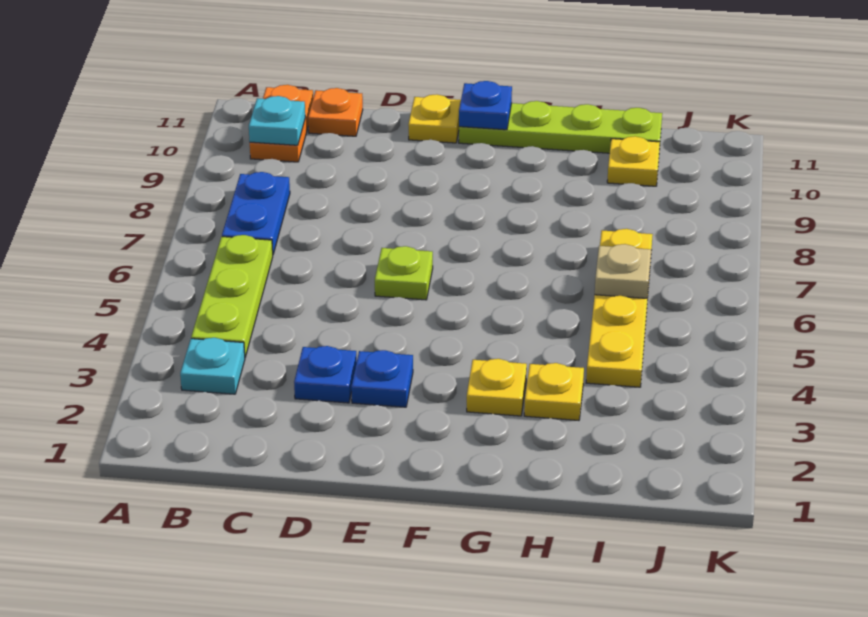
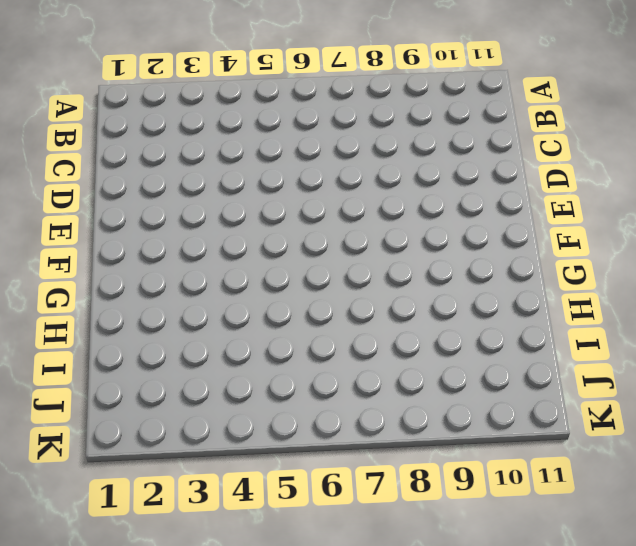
none -> cyan plate B3 level 1
none -> lime plate B4:B6 level 1
none -> blue plate B7:B8 level 1

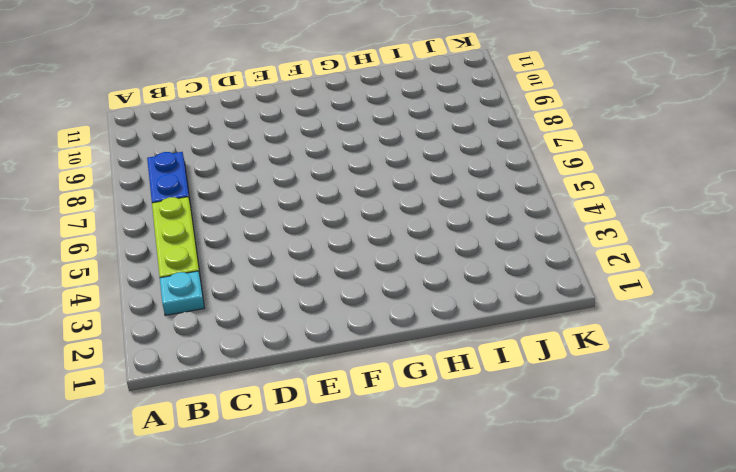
none -> orange plate B10:B11 level 1
none -> orange plate C11 level 1
none -> blue plate D3 level 1

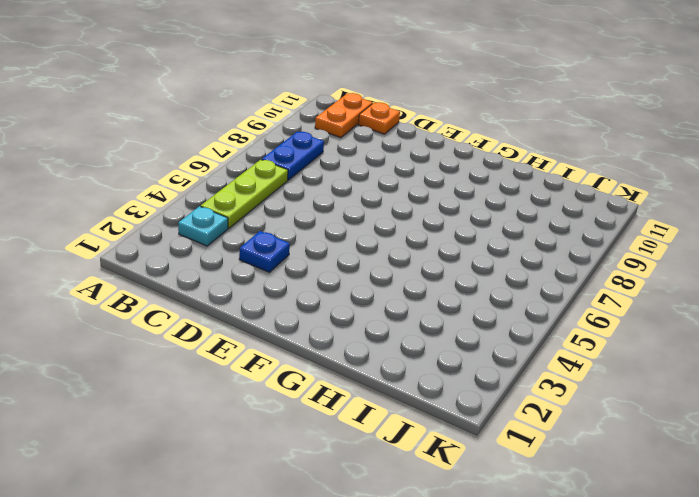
none -> blue plate E3 level 1
none -> lime plate E6 level 1
none -> yellow plate E11 level 1

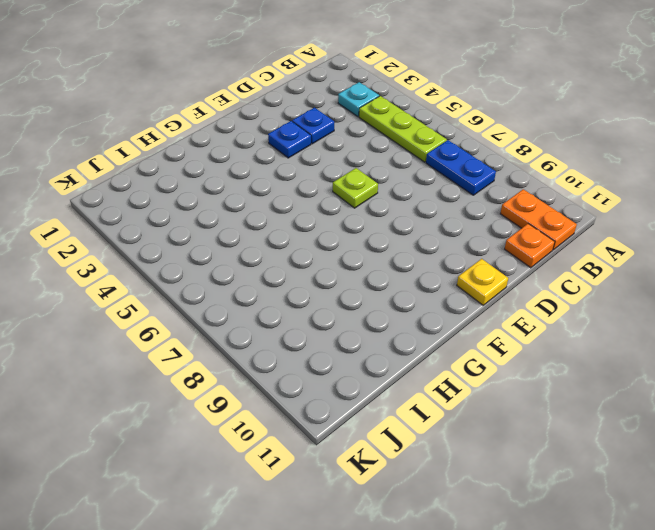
none -> lime plate F11:I11 level 1
none -> yellow plate G3 level 1
none -> yellow plate H3 level 1

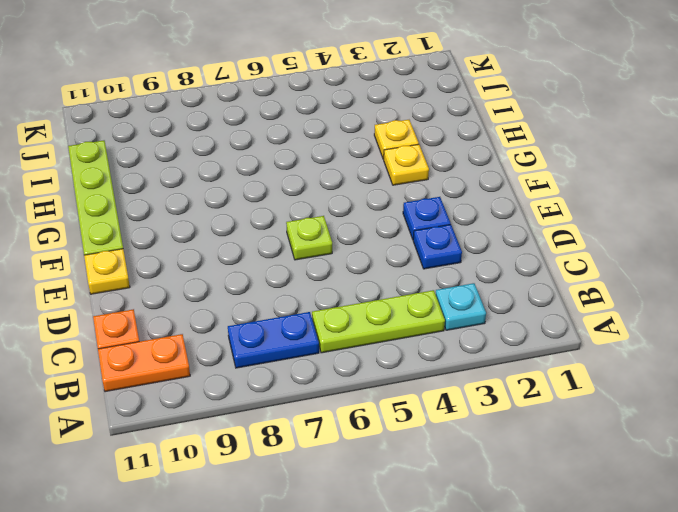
none -> yellow plate I4:I7 level 1
none -> yellow plate I10 level 1
none -> cyan plate B10 level 2

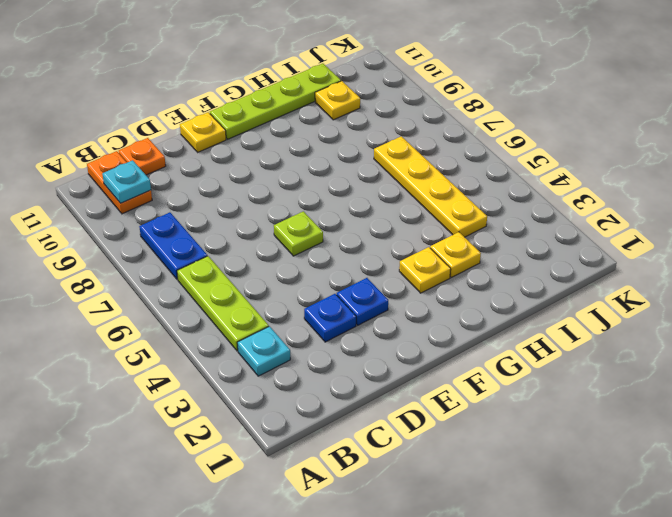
none -> blue plate F11 level 2
none -> tan plate I6 level 2

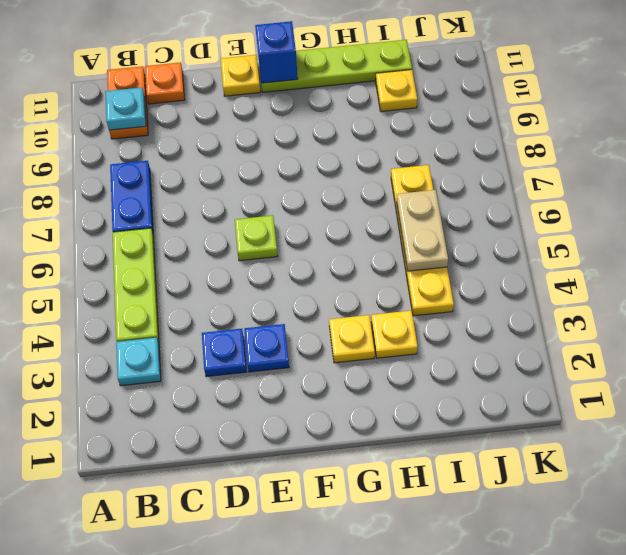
blue brick F11 level 2 -> blue plate F11 level 2
tan plate I5:I6 level 2 -> tan plate I6 level 2

